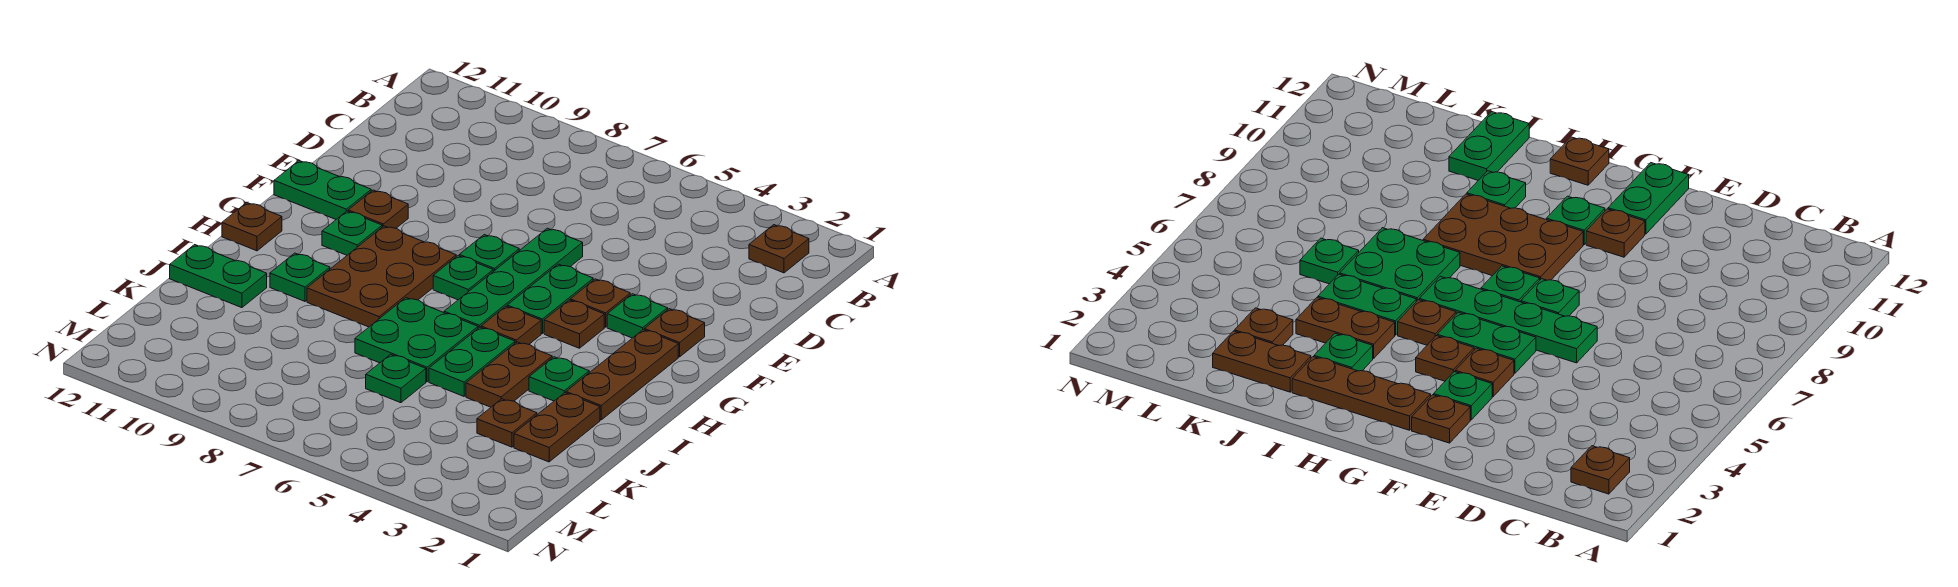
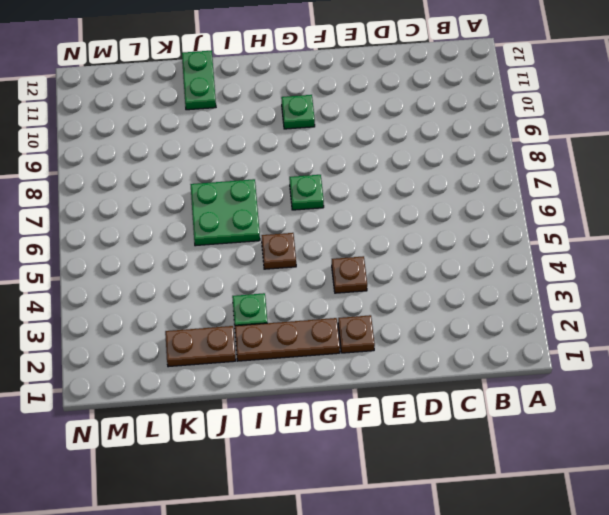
none -> brown plate B2 level 1
none -> green plate E6:H6 level 1
none -> green plate F3 level 1

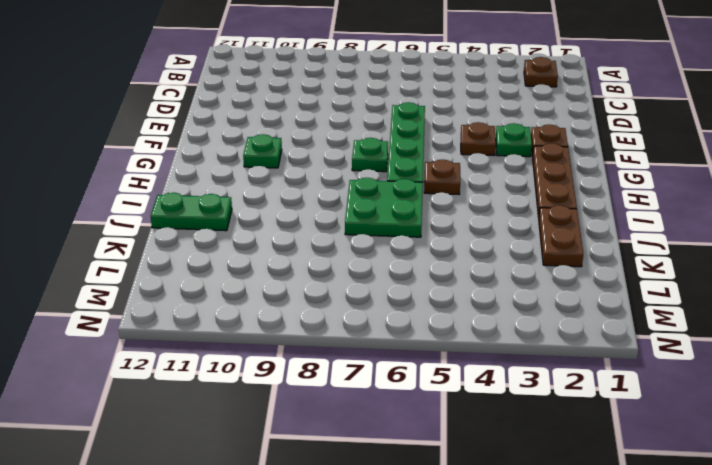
none -> green plate F5:G5 level 1
none -> green plate F7 level 1
none -> brown plate F10 level 1

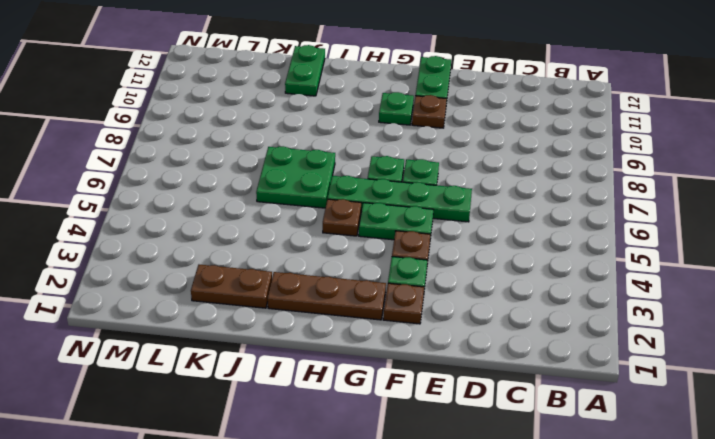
none -> brown plate B2 level 1
none -> brown plate G4 level 1
none -> brown plate G8:I9 level 1

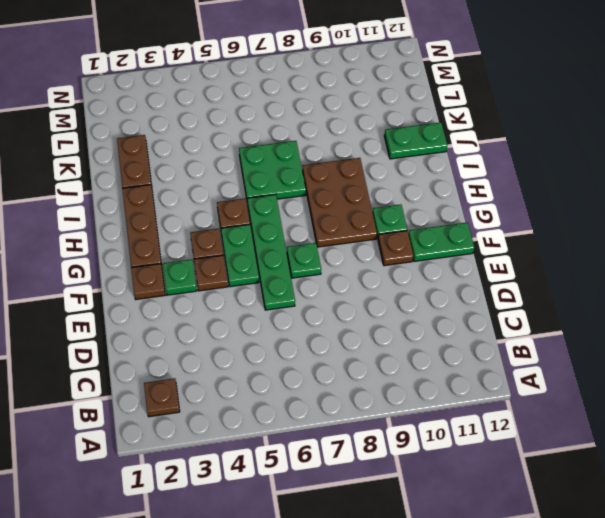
none -> green plate G7 level 1
none -> brown plate H12 level 1
none -> green plate I3 level 1

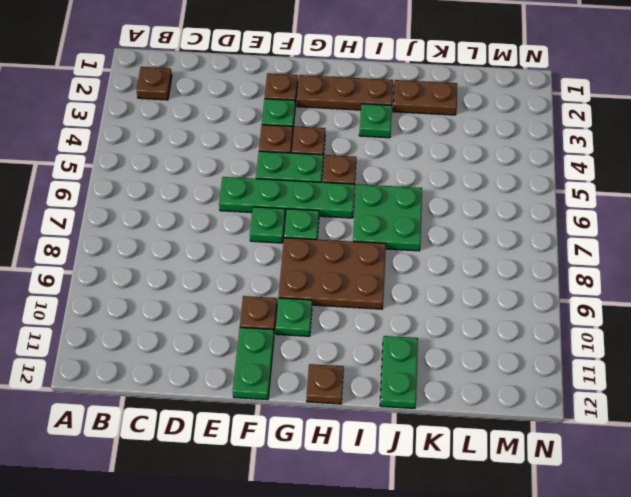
none -> brown plate I4:J4 level 1
none -> green plate I5:J5 level 1
none -> green plate I10 level 1

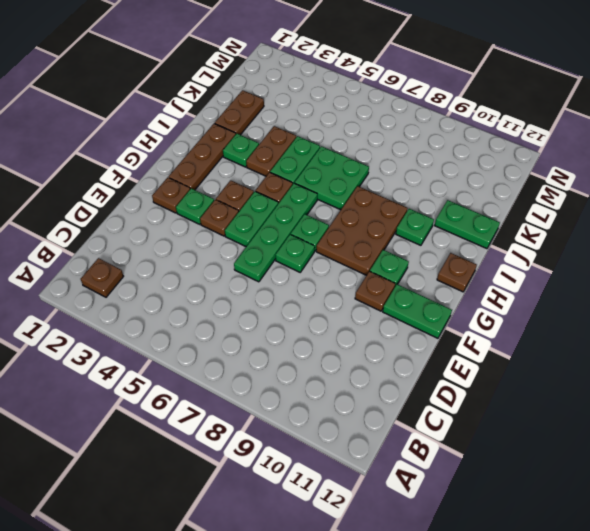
none -> brown plate K3 level 1
none -> green plate K6 level 1

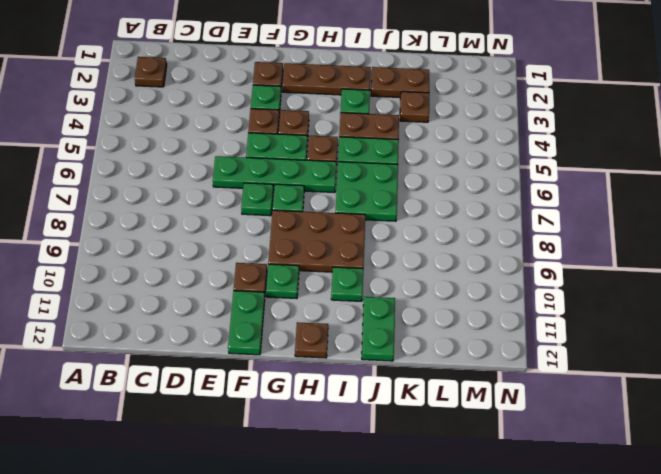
none -> green plate K6 level 1

